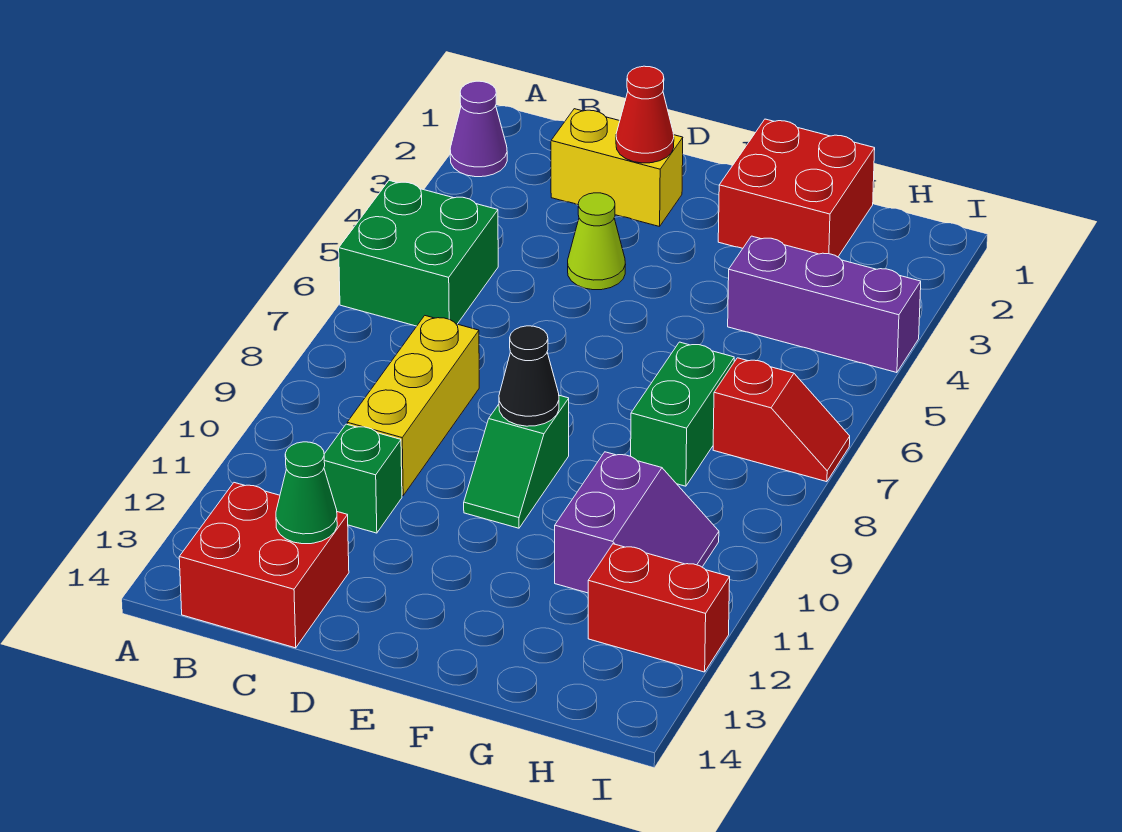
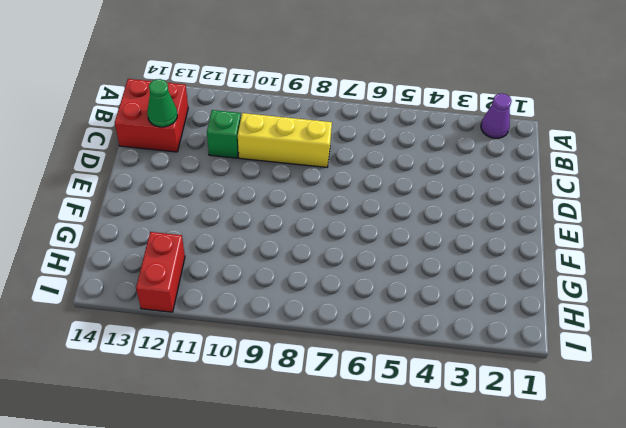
none -> green brick A5:B6 level 1
none -> yellow brick C2:D2 level 1
none -> lime cone D4 level 1

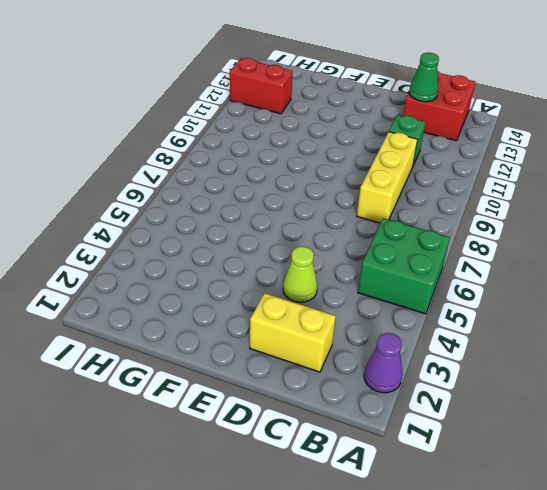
none -> green slope E9:E10 level 1 top 9
none -> red brick F1:G2 level 1
none -> purple brick G4:I4 level 1

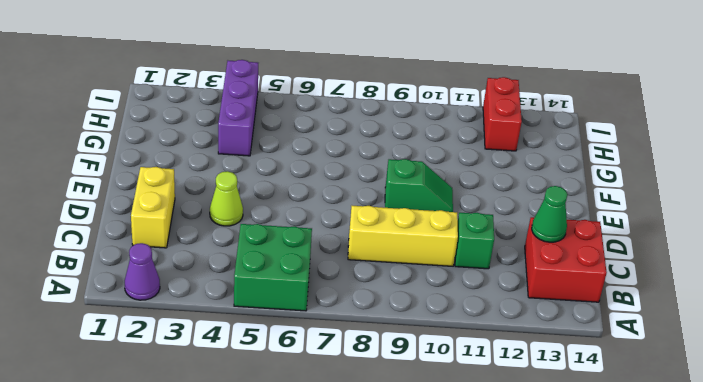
none -> red brick F1:G2 level 1
none -> green brick G7:G8 level 1
none -> purple slope G10:H11 level 1 top G

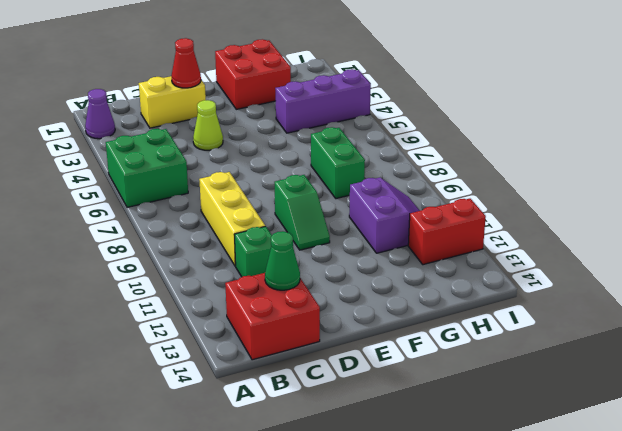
none -> red slope H7:I7 level 1 top H
none -> black cone E9 level 2

